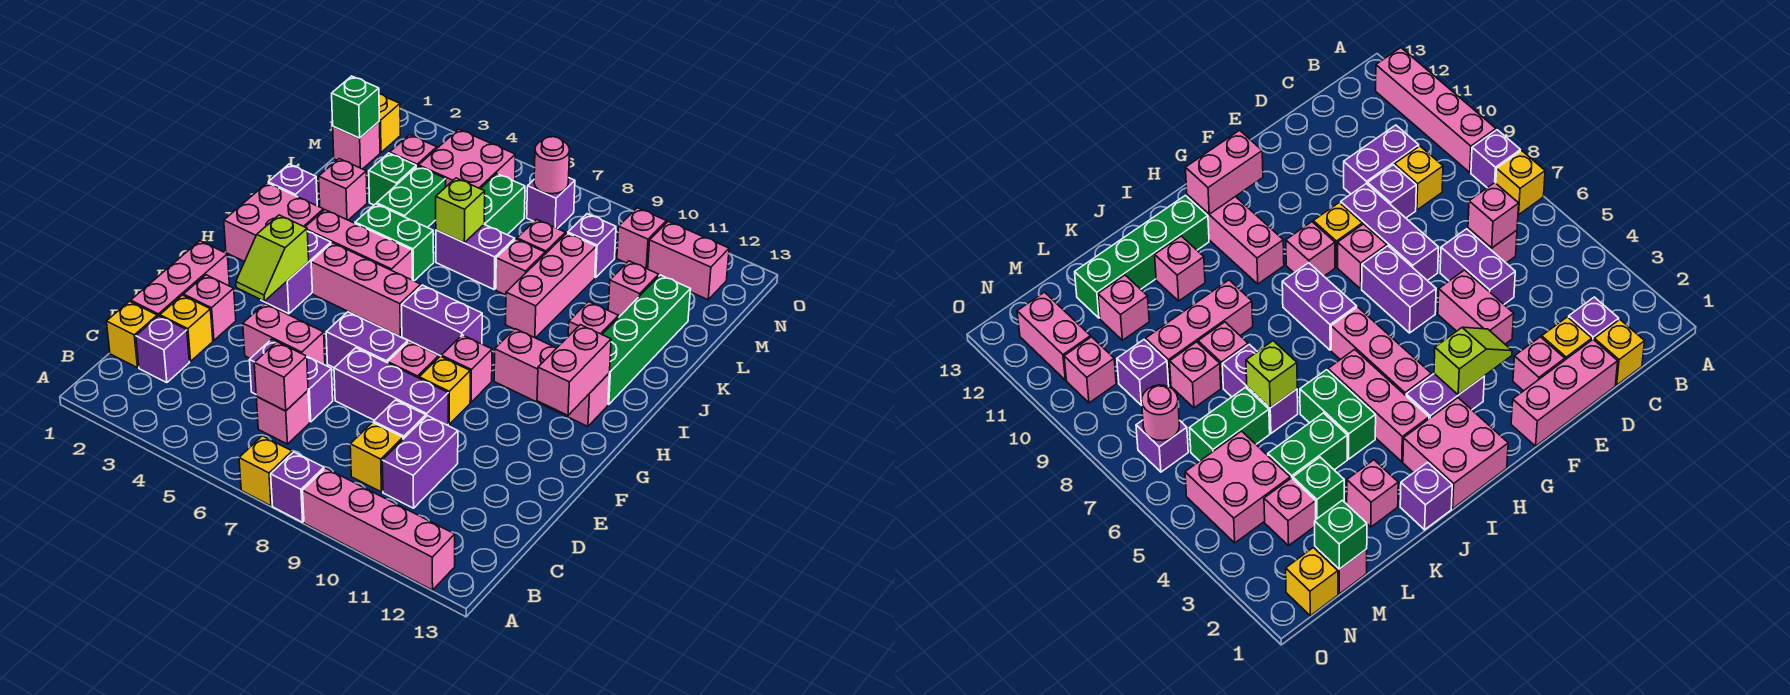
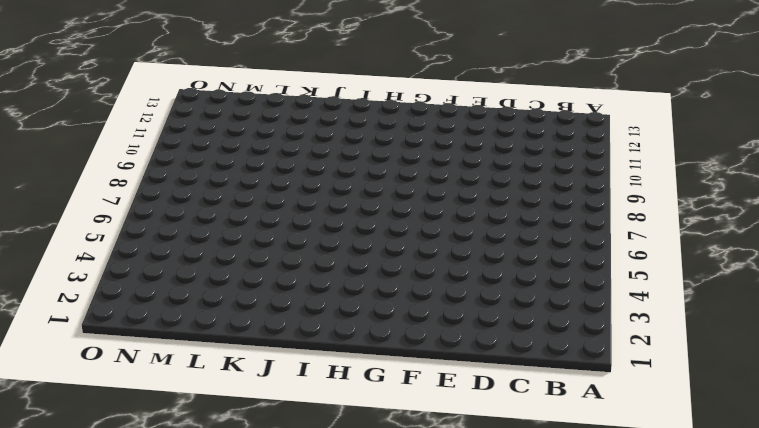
none -> yellow brick A7 level 1
none -> purple brick A8 level 1
none -> pink brick A9:A12 level 1
none -> yellow brick C1 level 1

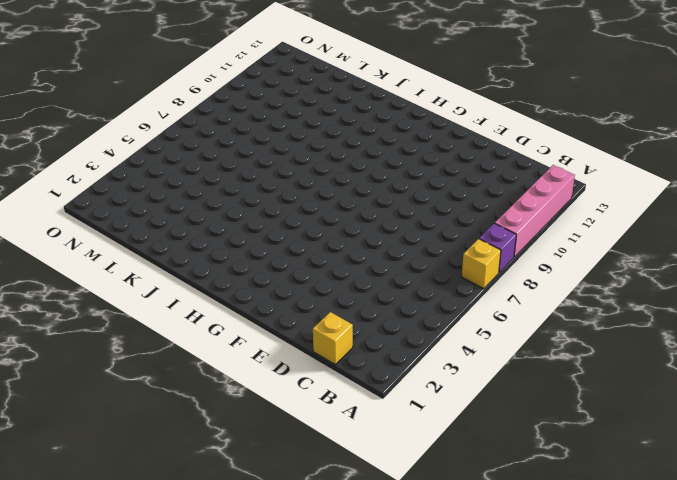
none -> purple brick C2 level 1
none -> pink brick C6 level 1
none -> yellow brick C9 level 1
none -> purple brick C10:D10 level 1

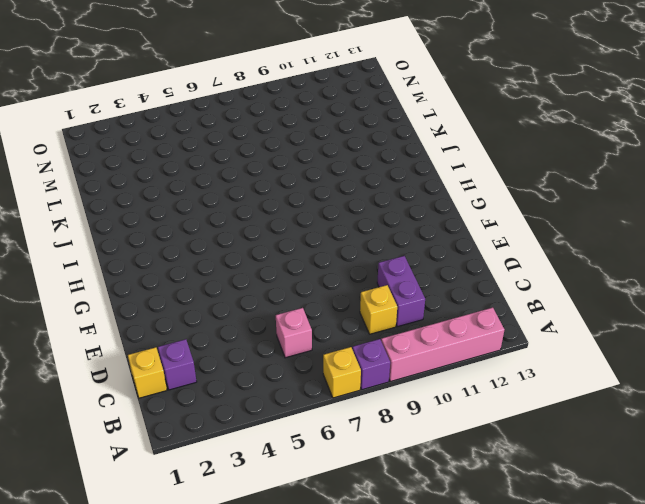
none -> pink brick D1:F1 level 1
none -> yellow brick D2 level 1
none -> purple brick D5:D6 level 1
none -> purple brick D9 level 1

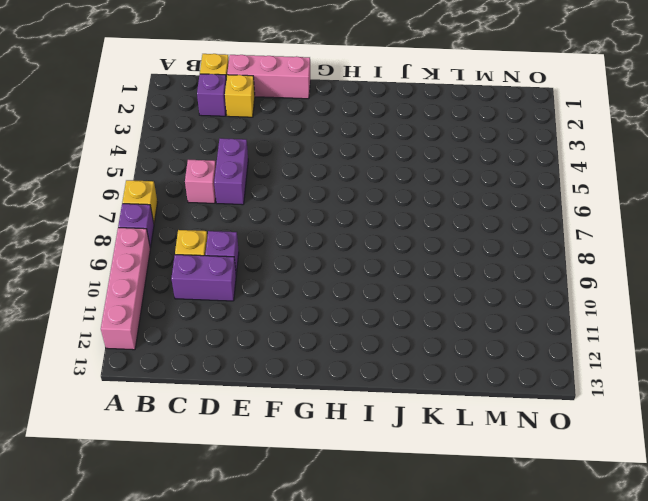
none -> pink brick E2 level 1
none -> pink brick E4:E5 level 1
none -> purple brick E7:E9 level 1
none -> purple brick F6:F7 level 1

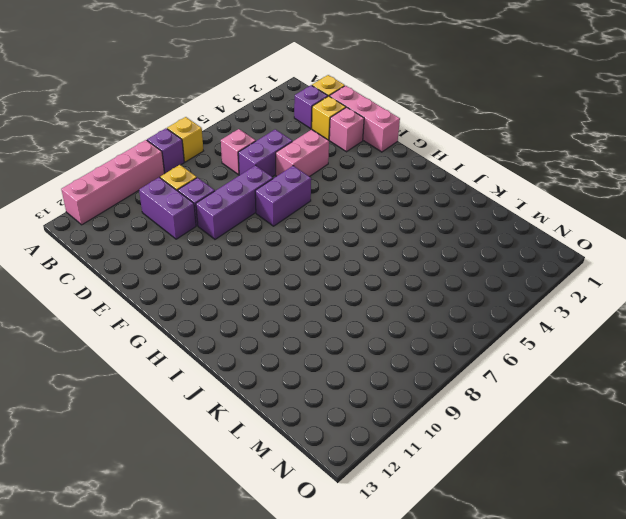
none -> pink brick F8 level 1
none -> yellow brick F9 level 1
none -> purple brick G3:H3 level 1
none -> pink brick G9 level 1

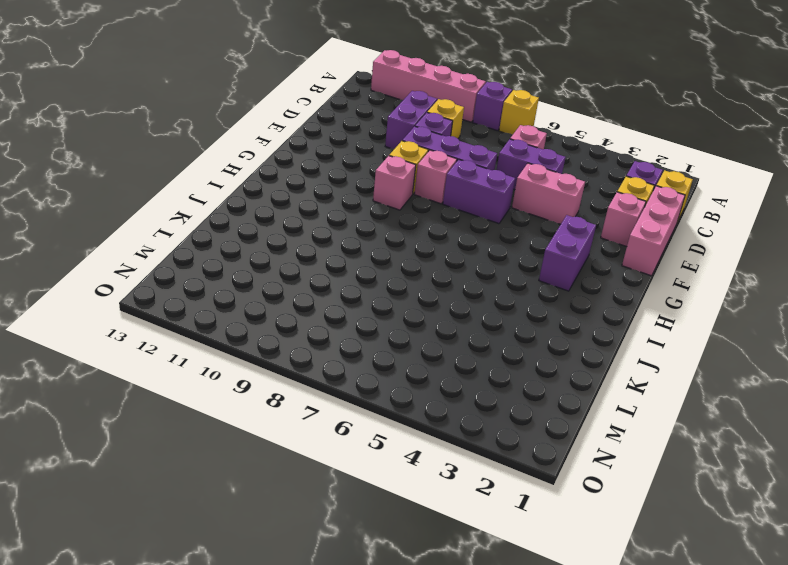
none -> pink brick H1:I2 level 1
none -> pink brick H4:H6 level 1
none -> purple brick H7:H8 level 1
none -> pink brick H10:H12 level 1

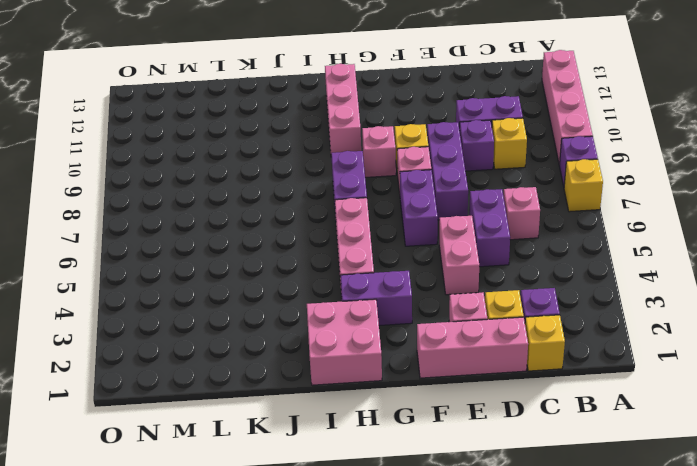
none -> pink brick I3:I5 level 1
none -> green brick I12:L12 level 1
none -> purple brick J1 level 1
none -> green brick J4:J5 level 1

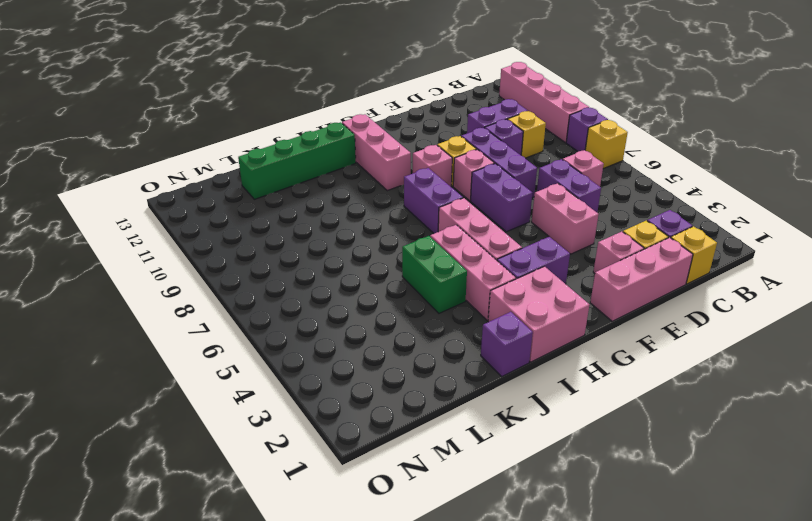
none -> pink brick J9:L9 level 1
none -> pink brick J11 level 1
none -> pink brick K2 level 1
none -> green brick K4:L4 level 1

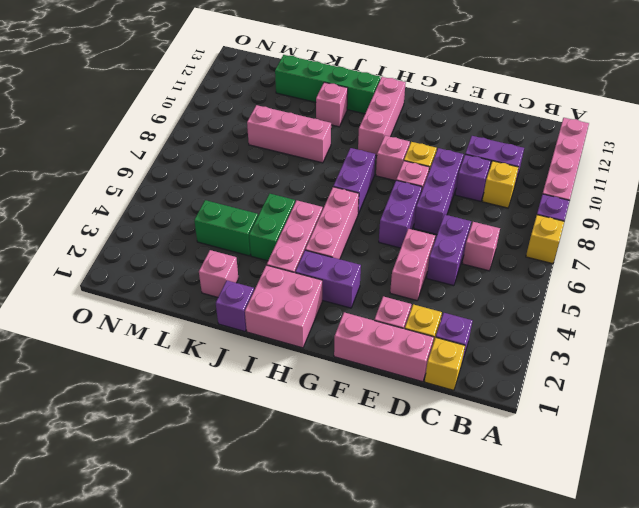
none -> purple brick K6:K7 level 1
none -> pink brick K8 level 1
none -> green brick L3 level 1
none -> green brick L6:M6 level 1

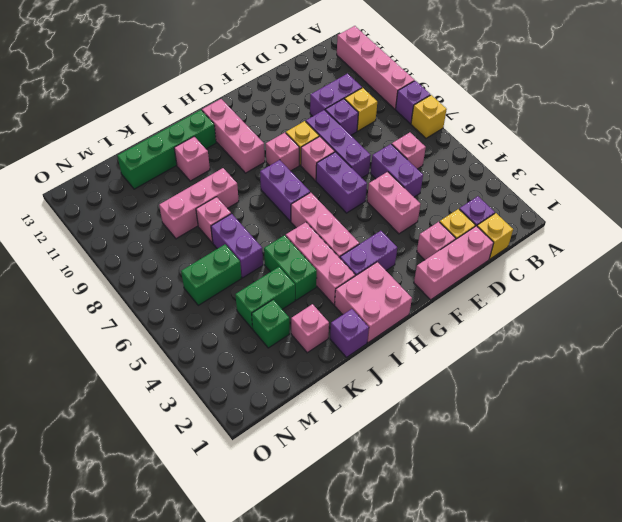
none -> pink brick L8 level 1
none -> pink brick L11 level 1
none -> pink brick M1 level 1
none -> pink brick M3 level 1

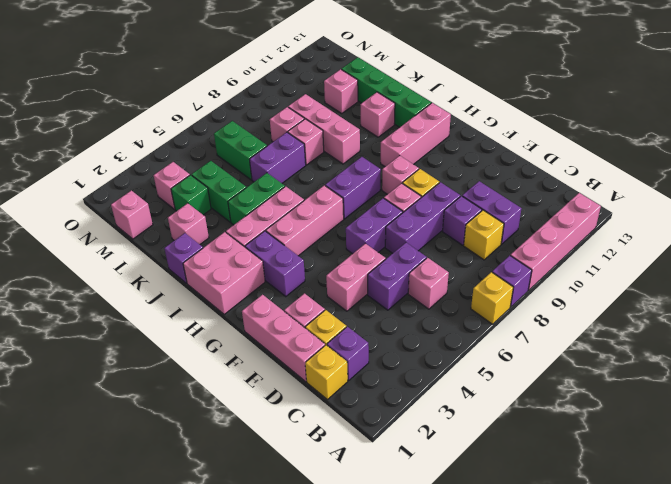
none -> pink brick M4:N5 level 1
none -> purple brick M9 level 1
none -> yellow brick N1 level 1
none -> purple brick N7 level 1

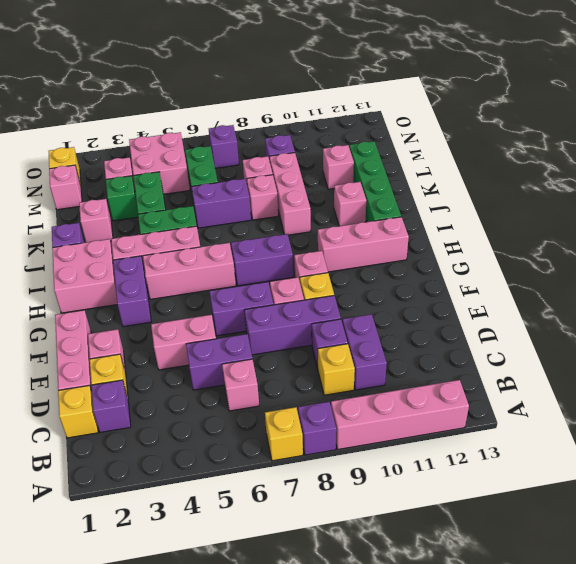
none -> pink brick N10 level 1
none -> pink brick N11:N12 level 1
none -> pink brick C6 level 2
none -> lime slope F3:G3 level 2 top G

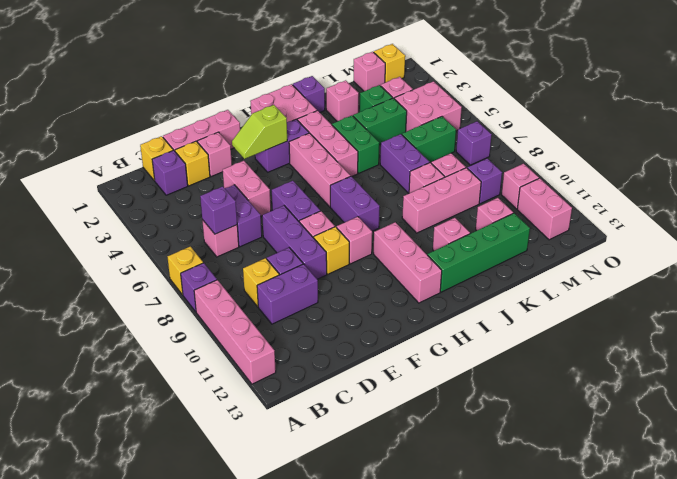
purple brick C6 level 2 -> pink brick C6 level 2
none -> pink brick G12:H12 level 2
none -> lime brick K6 level 2
none -> green brick M1 level 2
none -> pink round brick N7 level 2

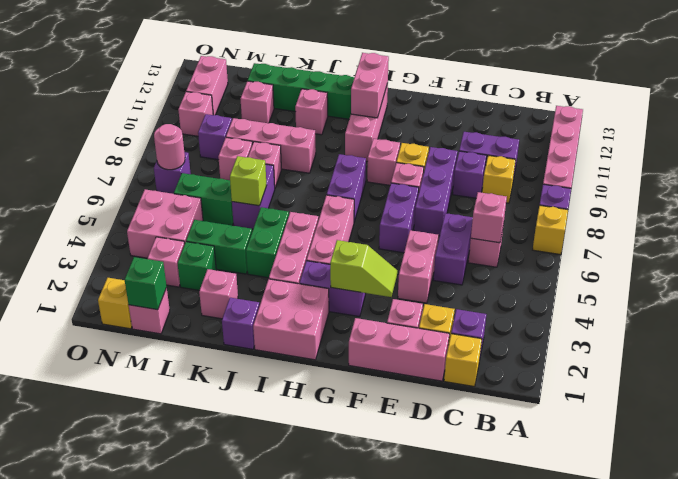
pink brick H11:H12 level 2 -> pink brick G12:H12 level 2

